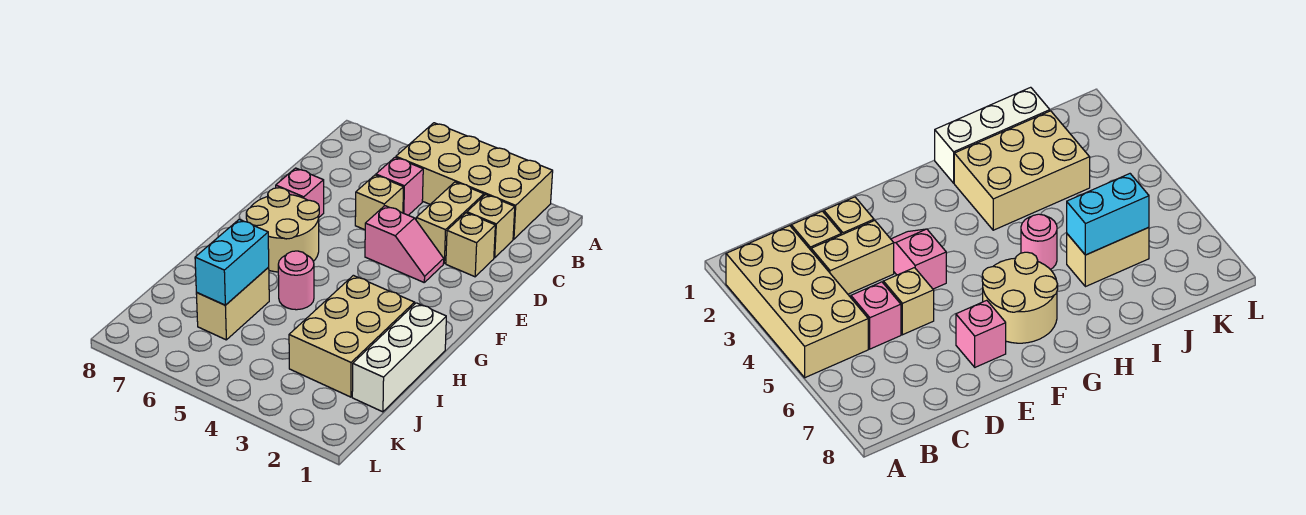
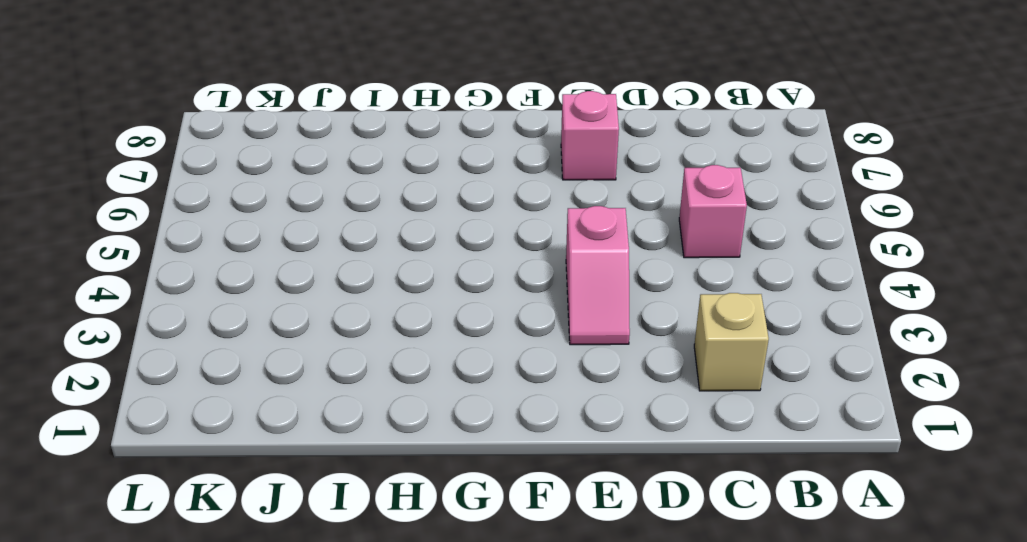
none -> tan brick A2:B5 level 1
none -> tan brick C3:D3 level 1
none -> tan brick D2 level 1

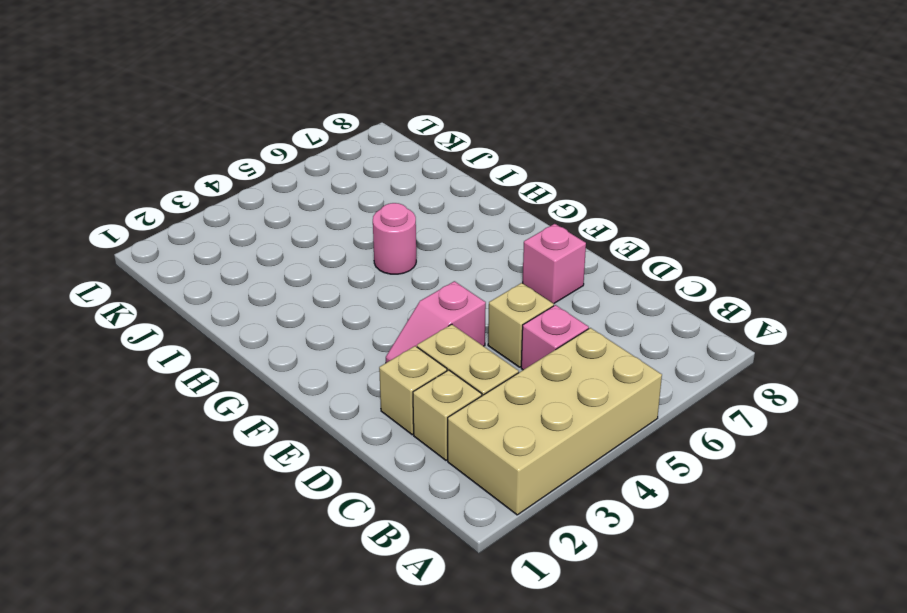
none -> tan round brick F6:G7 level 1
none -> white brick H1:J1 level 1
none -> tan brick H2:J3 level 1

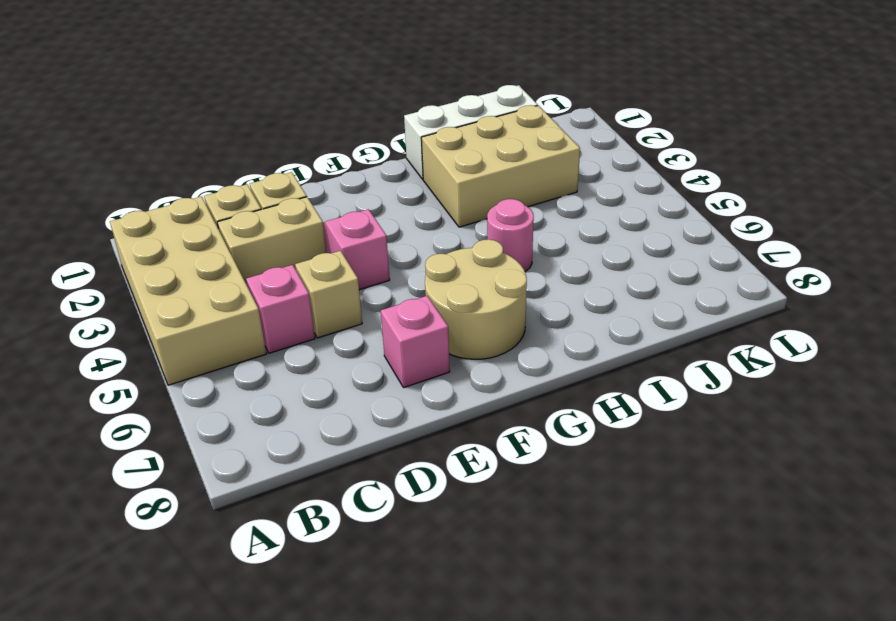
none -> tan brick I6:J6 level 1
none -> cyan brick I6:J6 level 2

